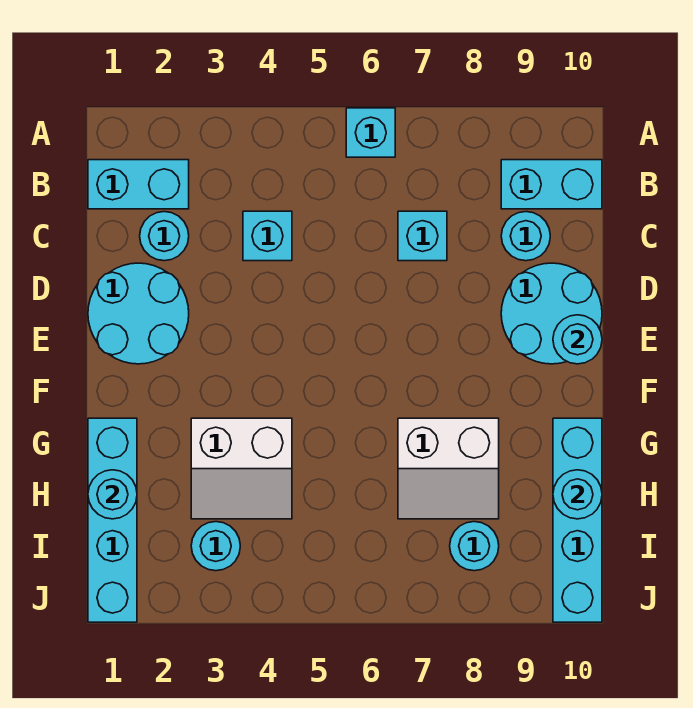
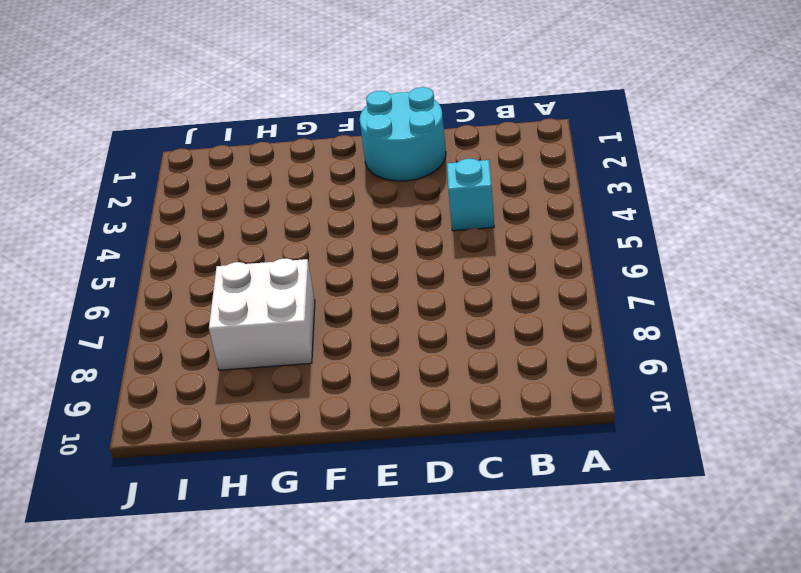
white brick G7:H8 level 1 -> white slope G7:H8 level 1 top G
none -> cyan brick A6 level 1
none -> cyan brick B1:B2 level 1
none -> cyan brick B9:B10 level 1

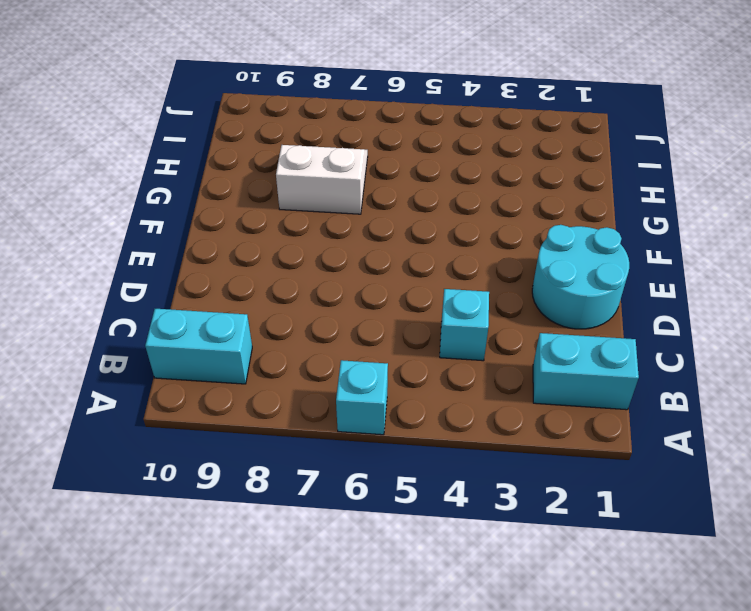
none -> cyan round brick C2 level 1
none -> cyan brick C7 level 1
none -> cyan round brick C9 level 1

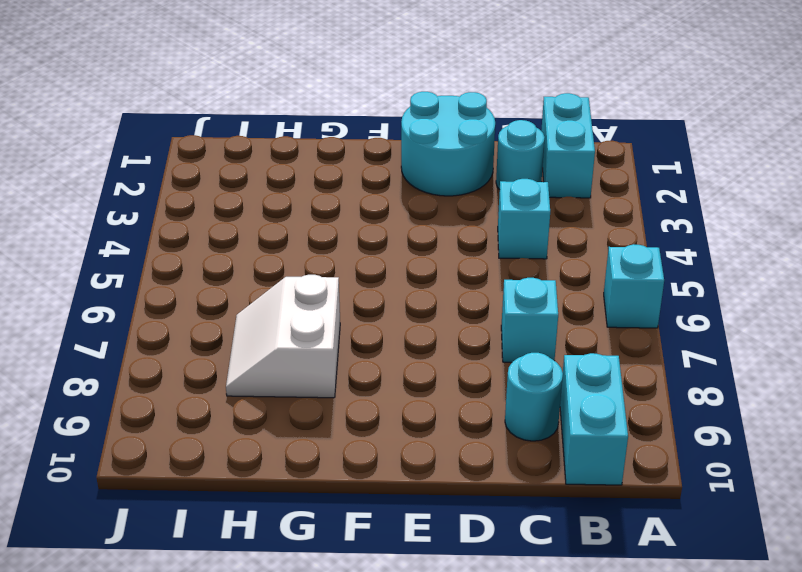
none -> cyan round brick D9:E10 level 1
none -> cyan brick G1:J1 level 1
none -> white slope G3:H4 level 1 top G

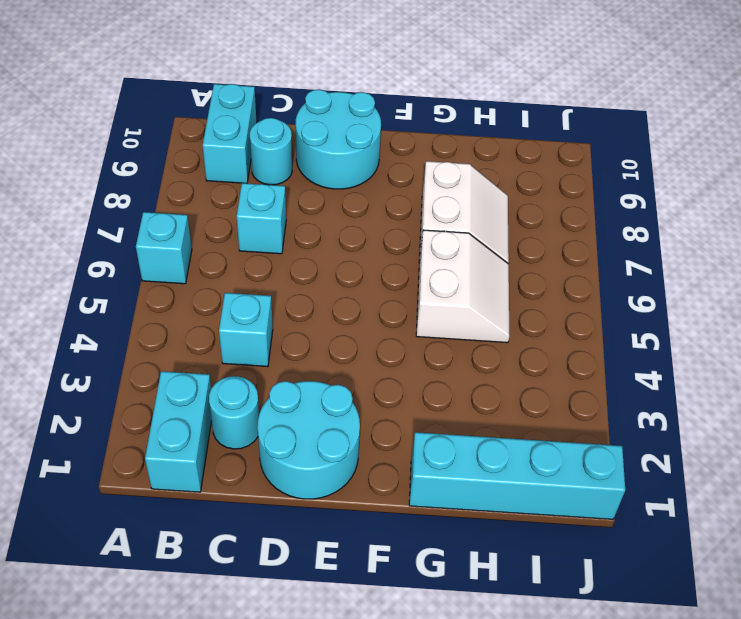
white slope G5:H6 level 1 top G -> white slope G3:H4 level 1 top G
none -> cyan brick G10:J10 level 1
none -> cyan round brick I3 level 1
none -> cyan round brick I8 level 1

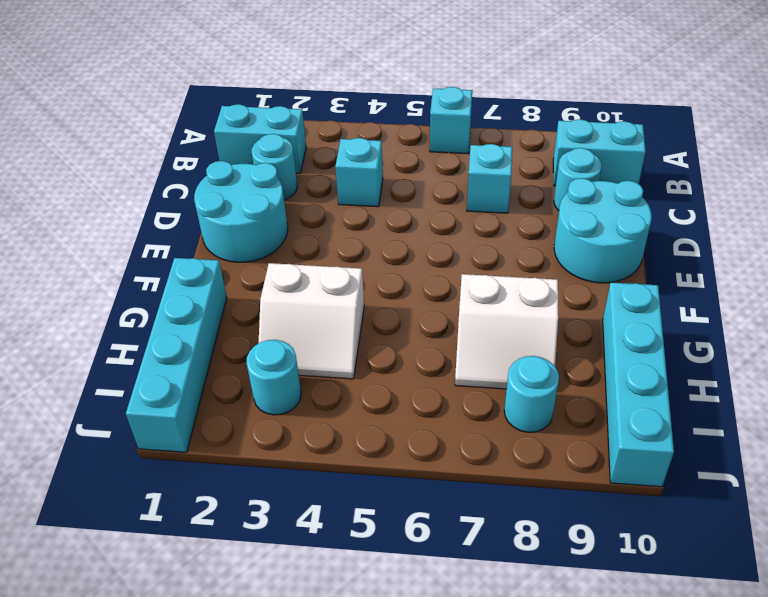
none -> cyan round brick E10 level 2
none -> cyan round brick H1 level 2
none -> cyan round brick H10 level 2

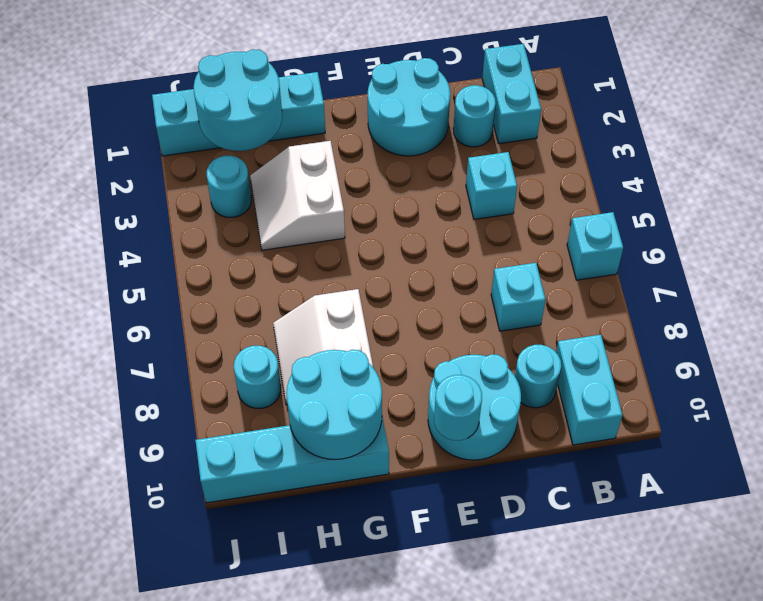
cyan round brick G9:H10 level 2 -> cyan round brick H10 level 2
cyan round brick H1:I2 level 2 -> cyan round brick H1 level 2

